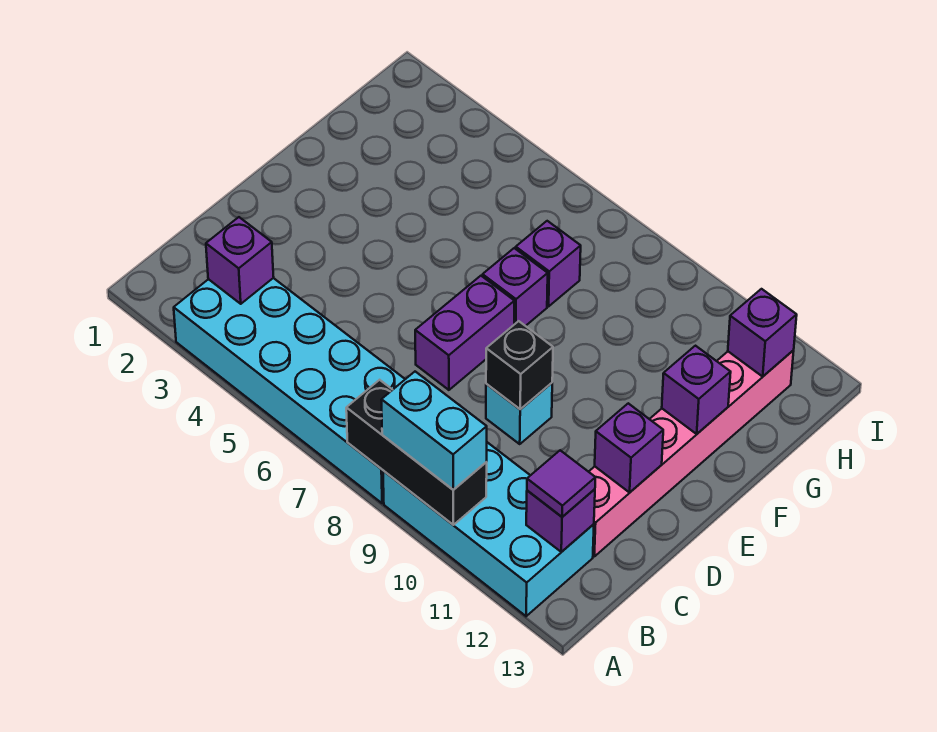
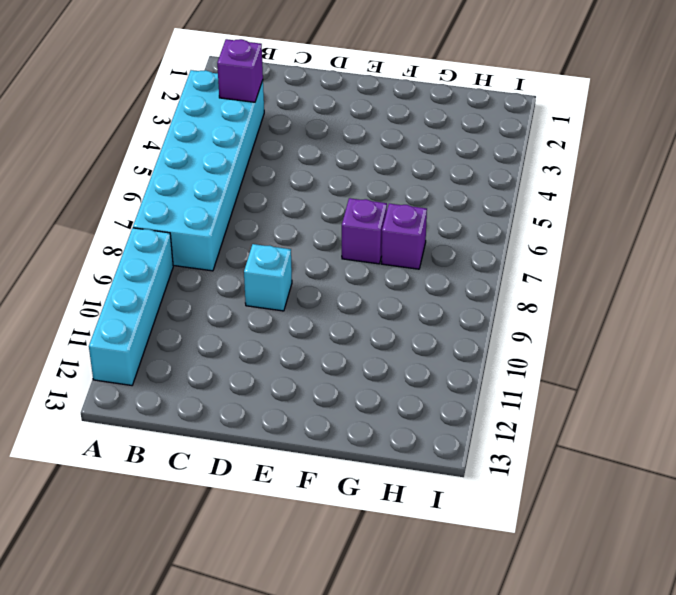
cyan brick A9:A12 level 1 -> cyan brick A9:B12 level 1
none -> pink brick C12:H12 level 1
none -> purple brick D7:E7 level 1
none -> black brick A8:A10 level 2

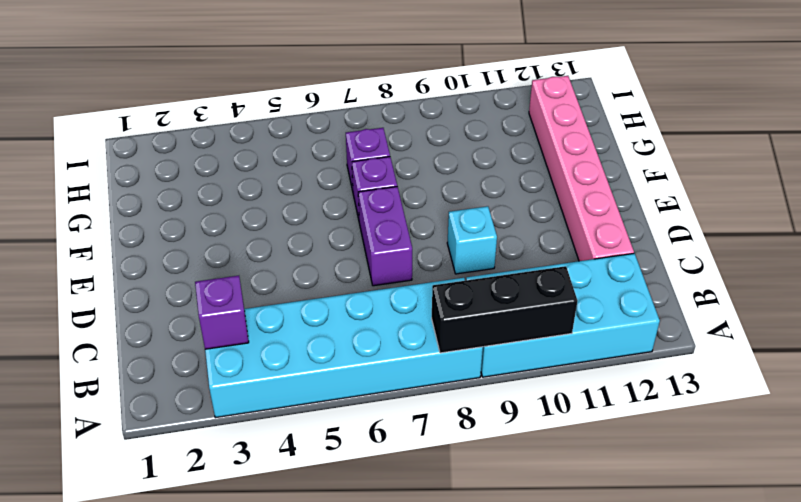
none -> purple brick B12 level 2
none -> black brick D9 level 2
none -> purple brick D12 level 2

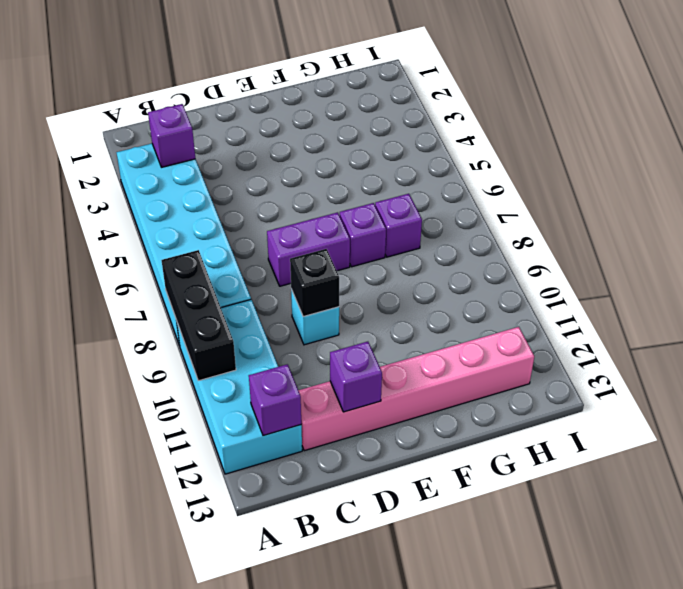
none -> purple brick F12 level 2
none -> purple brick H12 level 2
none -> cyan brick A9:A10 level 3

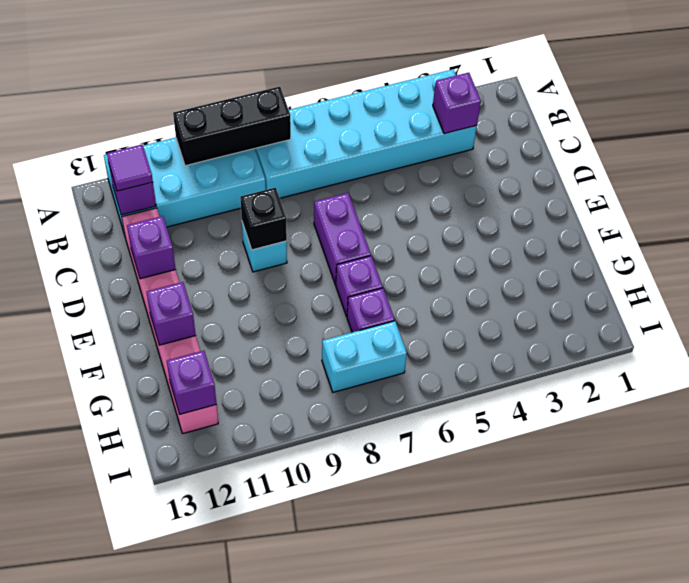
cyan brick H7:H8 level 1 -> cyan brick A9:A10 level 3

